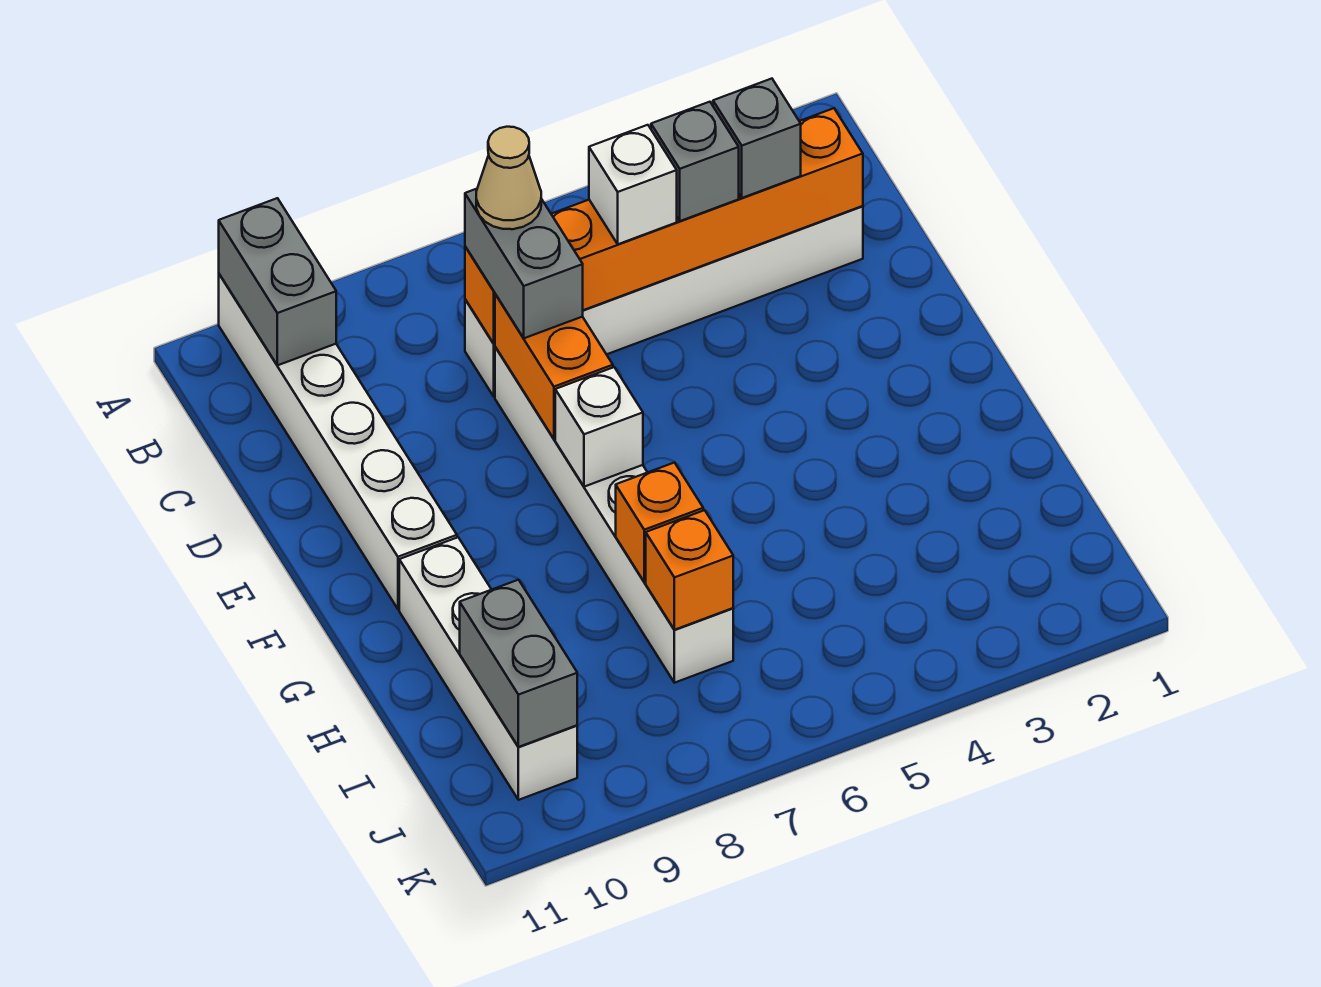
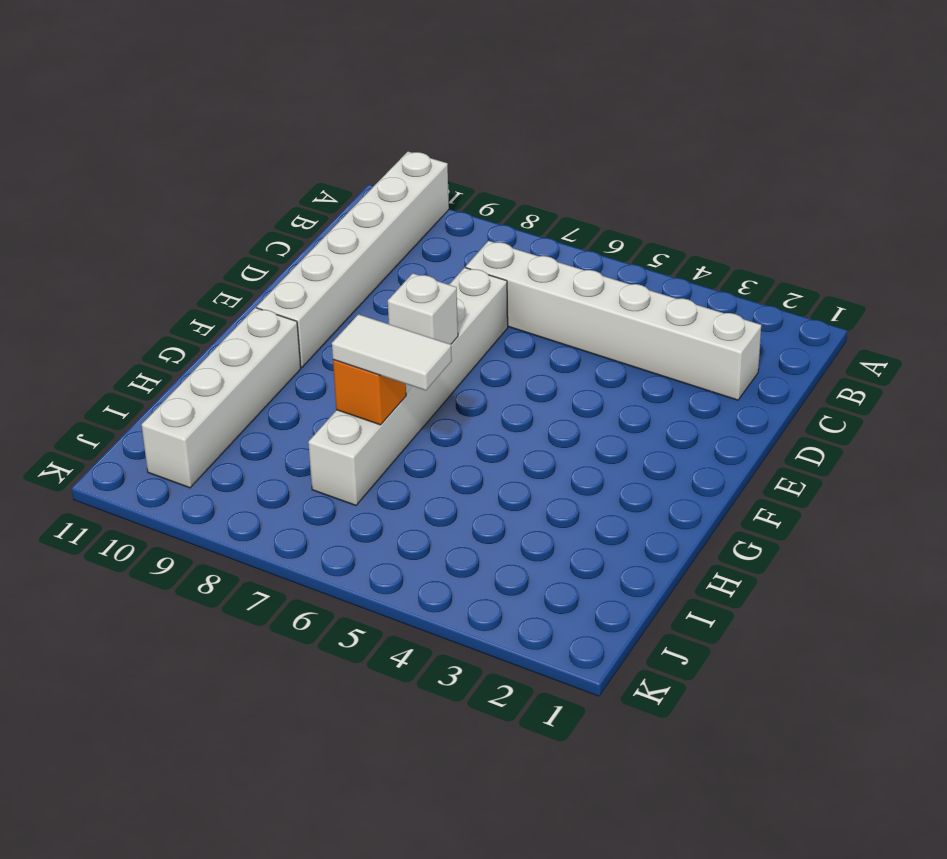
white tile H6:H7 level 3 -> none
none -> grey brick A10:B10 level 2
none -> orange brick C2:C7 level 2
none -> orange brick D7:E7 level 2

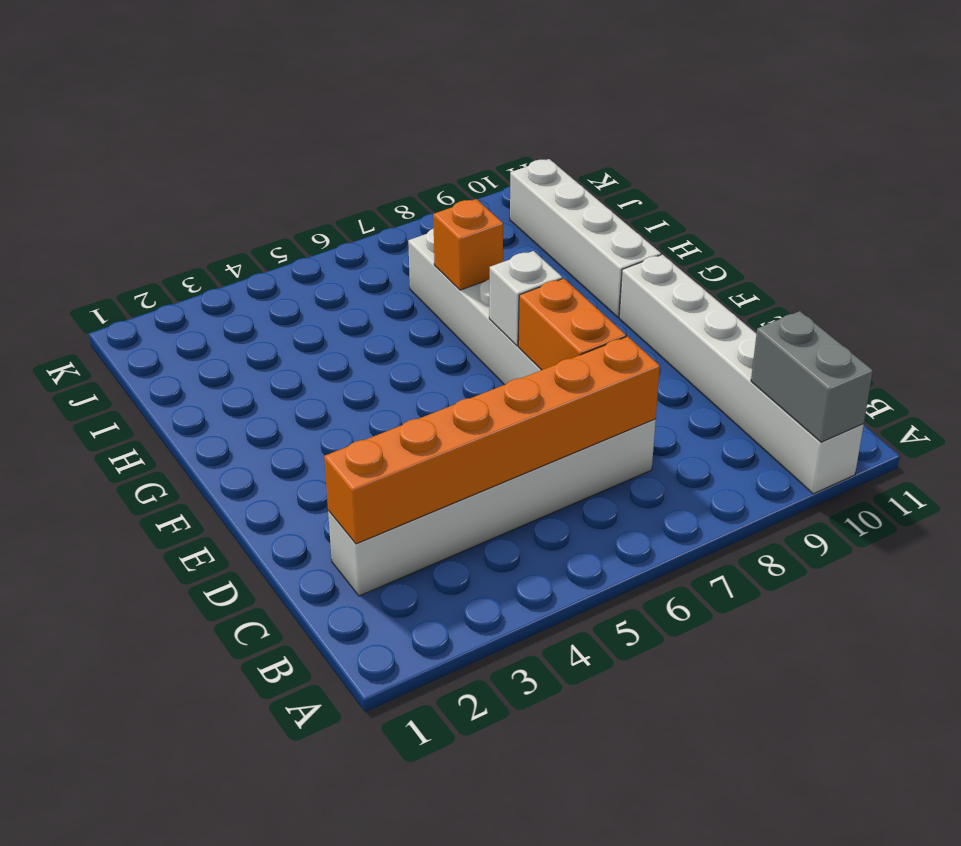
none -> orange brick I7 level 2
none -> grey brick I10:J10 level 2
none -> grey brick C3 level 3

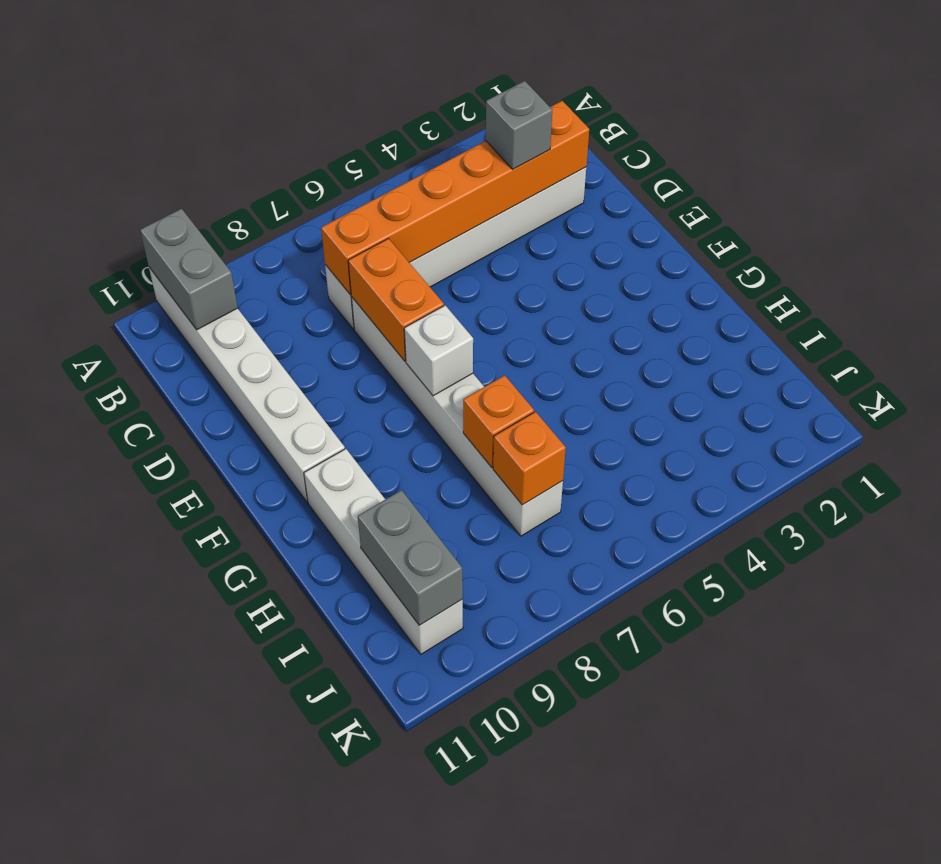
none -> grey brick C4 level 3
none -> white brick C5 level 3
none -> grey brick C7:D7 level 3

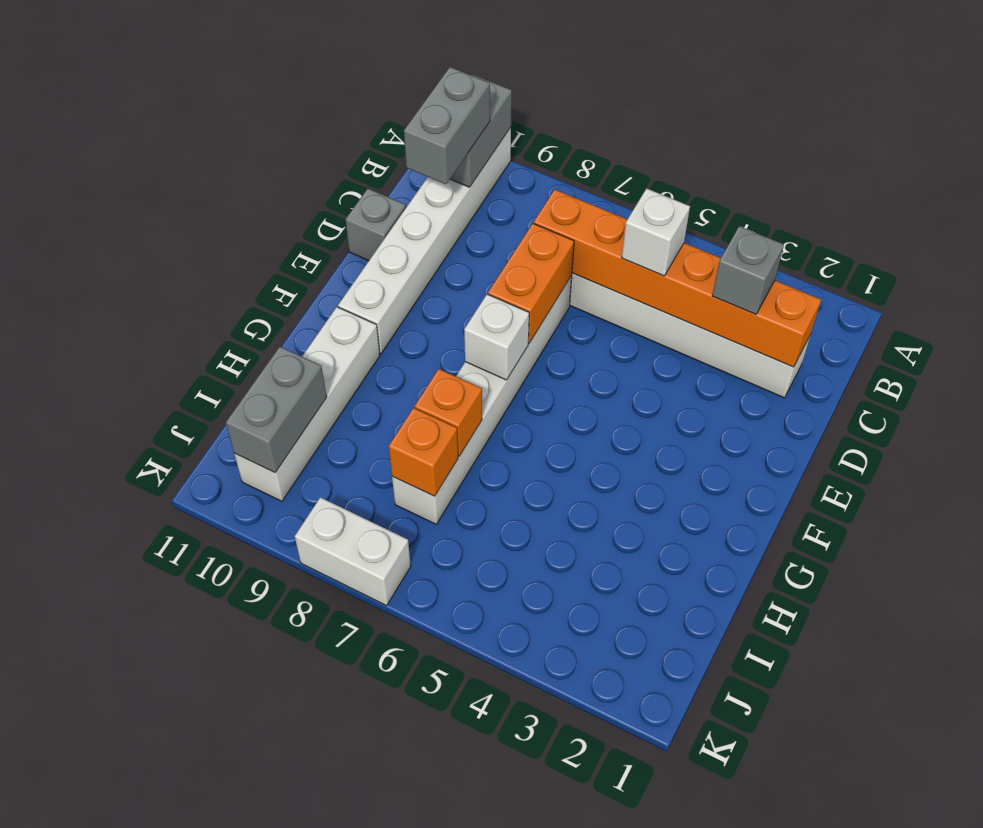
grey brick B10:C10 level 3 -> grey brick C7:D7 level 3
grey brick D11 level 1 -> grey brick C4 level 3
white brick K7:K8 level 1 -> none
none -> tan cone C7 level 4

